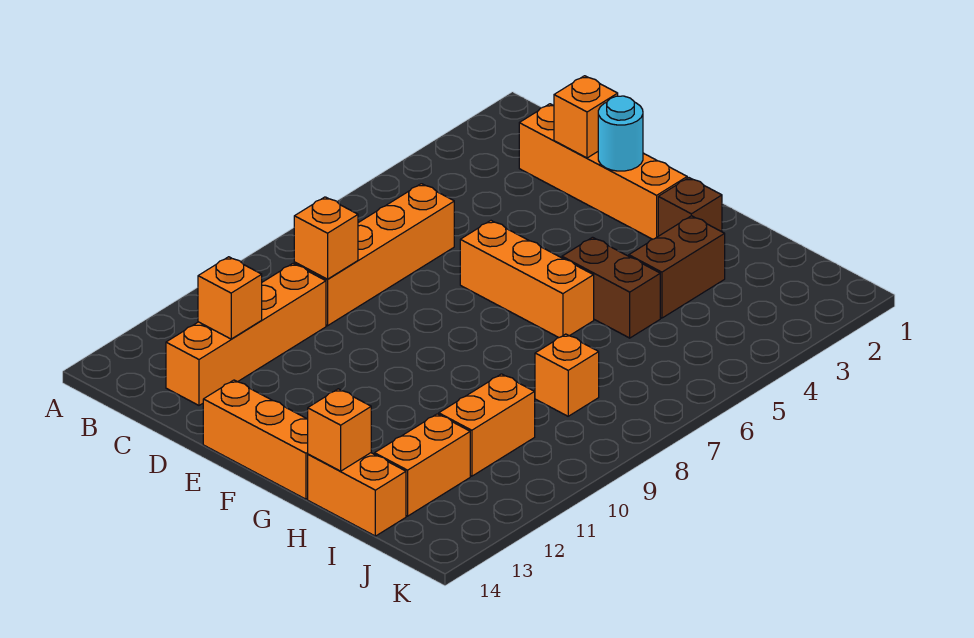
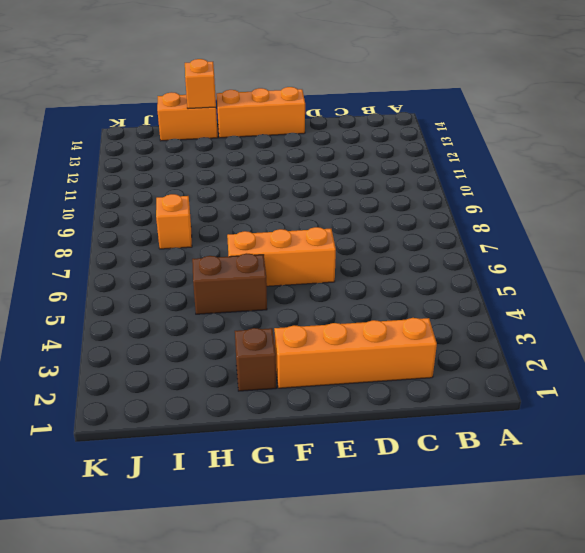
none -> orange brick C6:C9 level 1
none -> orange brick C10:C13 level 1
none -> brown brick H3:H4 level 1

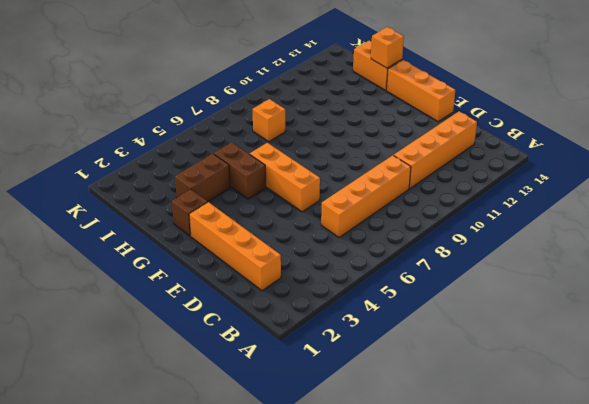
none -> orange brick I10:I11 level 1
none -> orange brick I12:I13 level 1
none -> orange brick C9 level 2

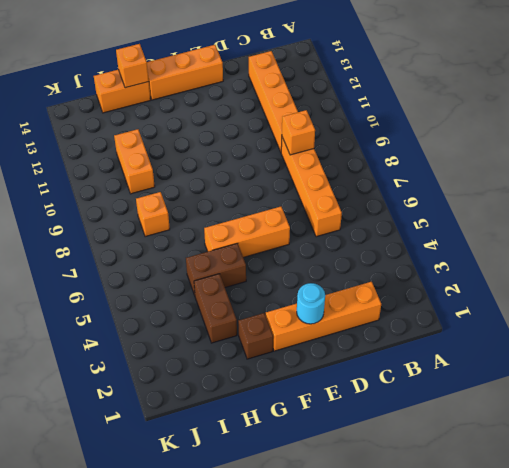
none -> orange brick I12:I13 level 1
none -> orange brick C12 level 2
none -> orange brick D2 level 2

